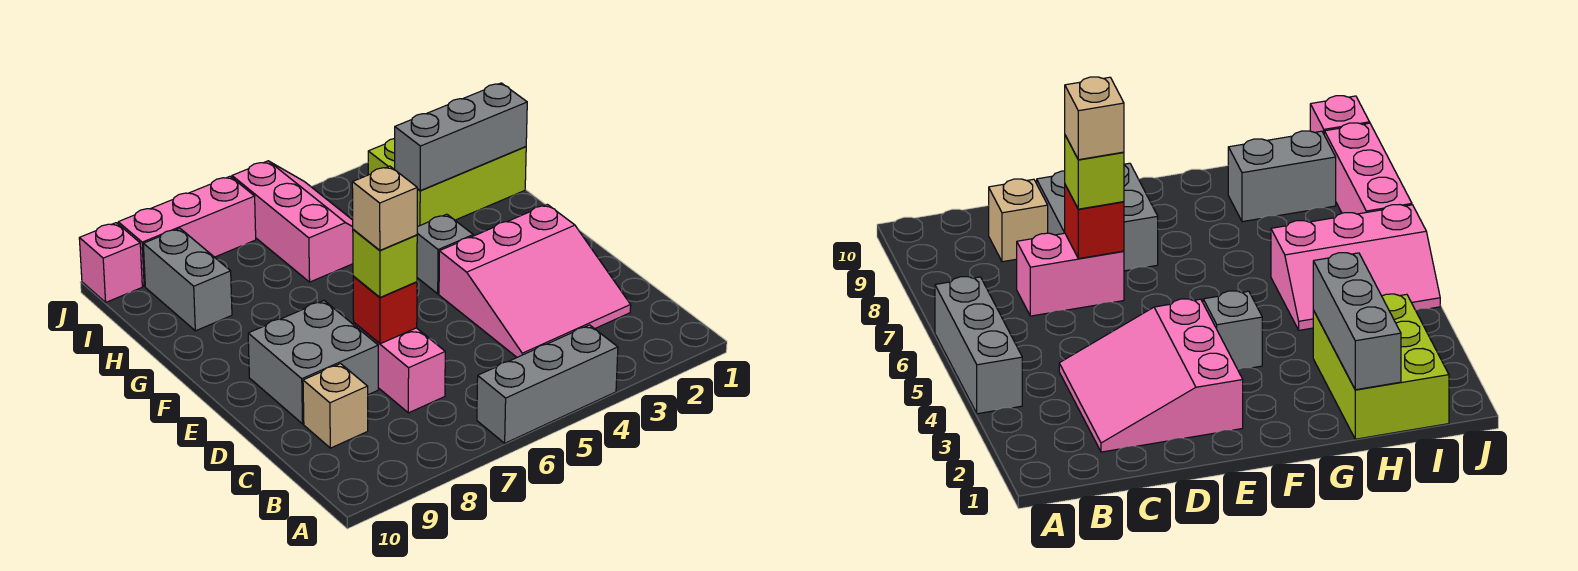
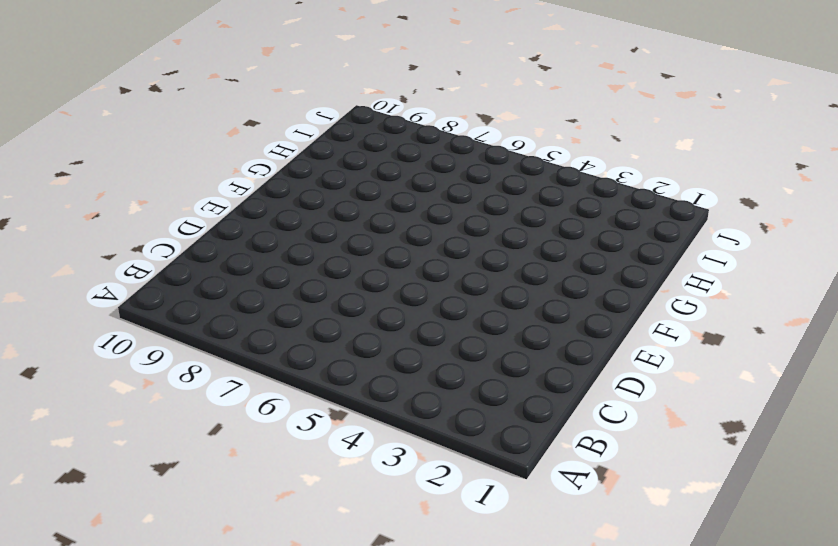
none -> grey brick A4:A6 level 1
none -> pink slope C2:E4 level 1 top E
none -> pink brick C7:D7 level 1

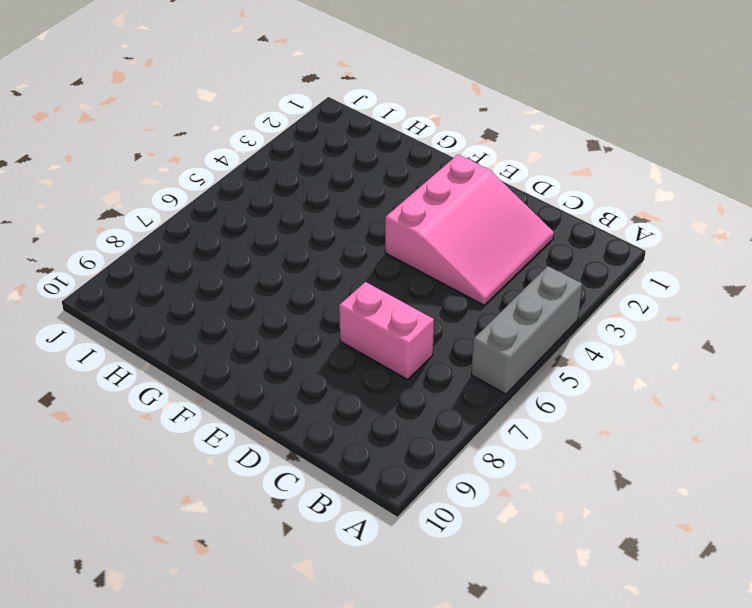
none -> tan brick C9 level 1
none -> grey brick D8:E9 level 1
none -> grey brick F4 level 1

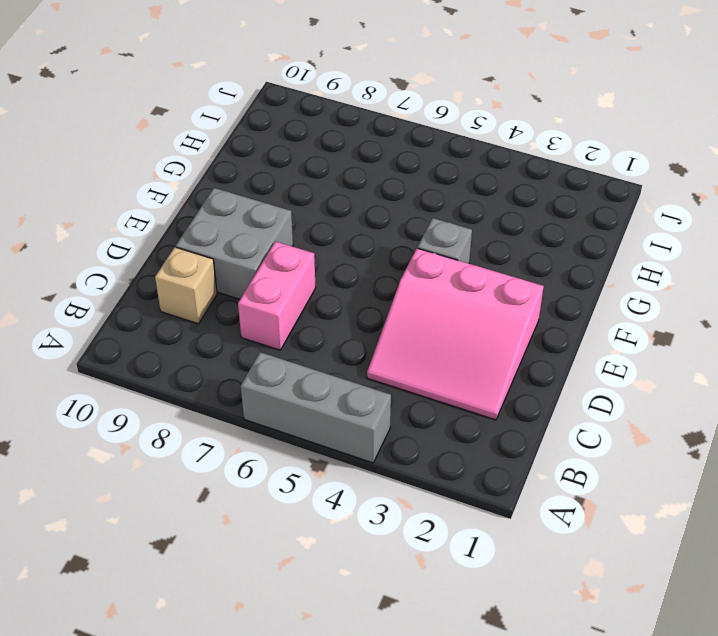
none -> lime brick H1:I3 level 1
none -> pink slope H5:J6 level 1 top 6
none -> grey brick H9:I9 level 1

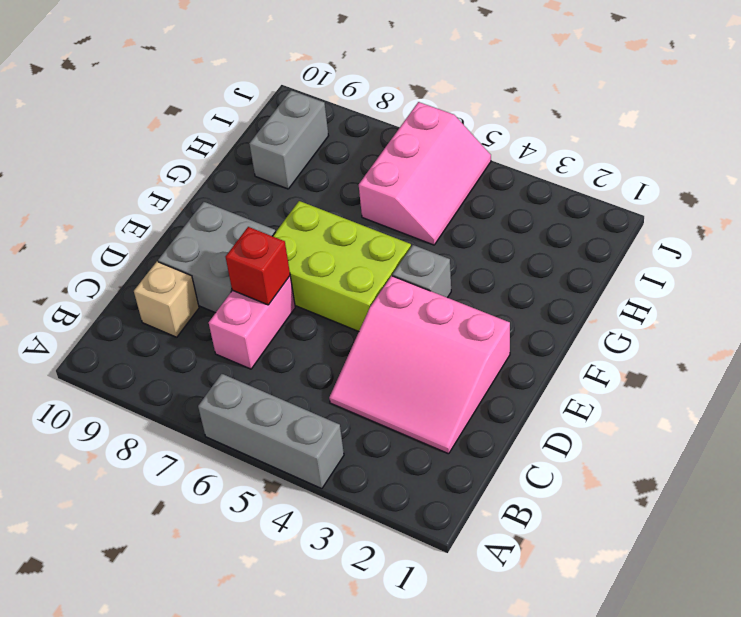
lime brick E5:F7 level 1 -> lime brick H1:I3 level 1
none -> pink brick J7:J9 level 1
none -> pink brick J10 level 1
none -> grey brick H1:H3 level 2

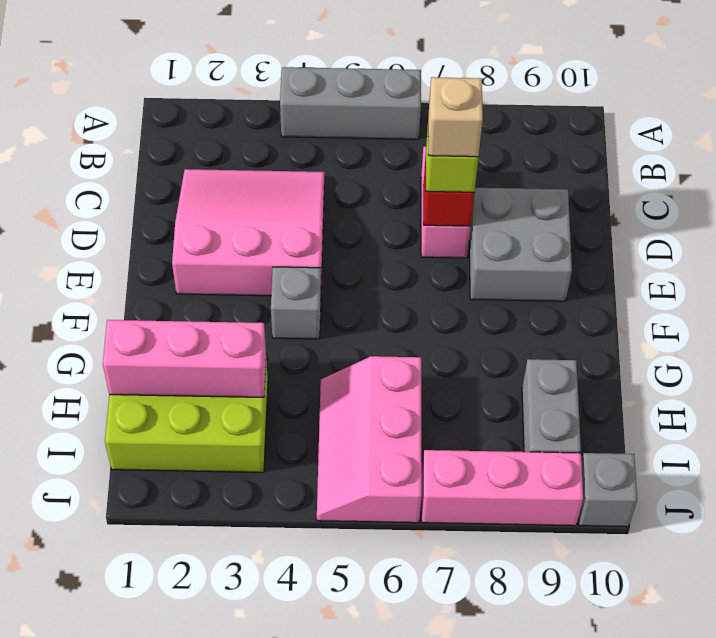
pink brick H1:H3 level 2 -> grey brick H1:H3 level 2
grey brick J10 level 1 -> pink brick J10 level 1
none -> tan brick C9 level 1

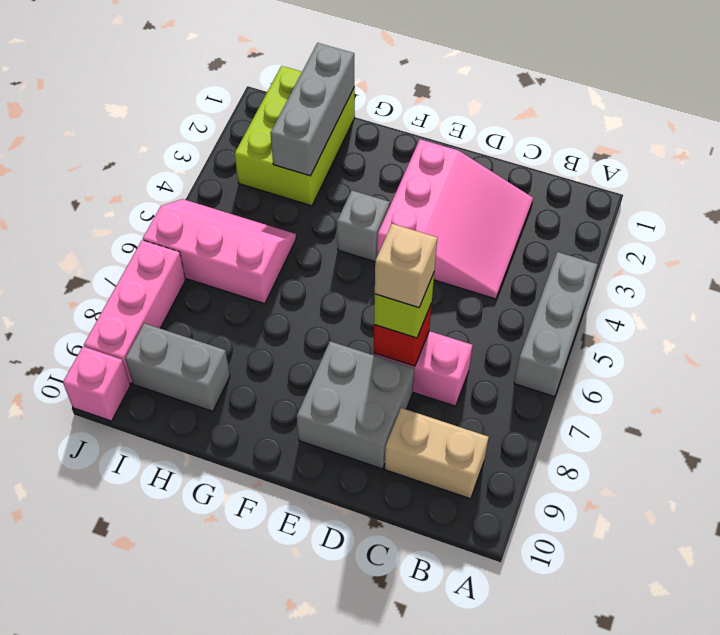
tan brick B9:C9 level 1 -> tan brick C9 level 1

